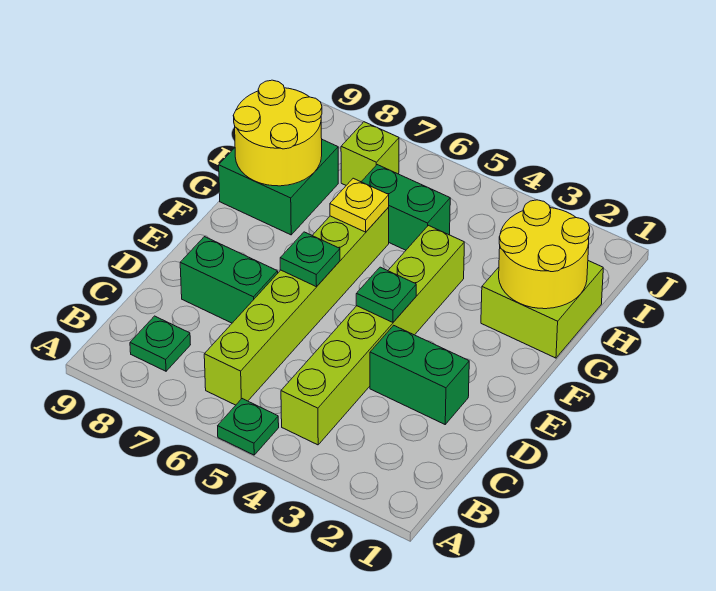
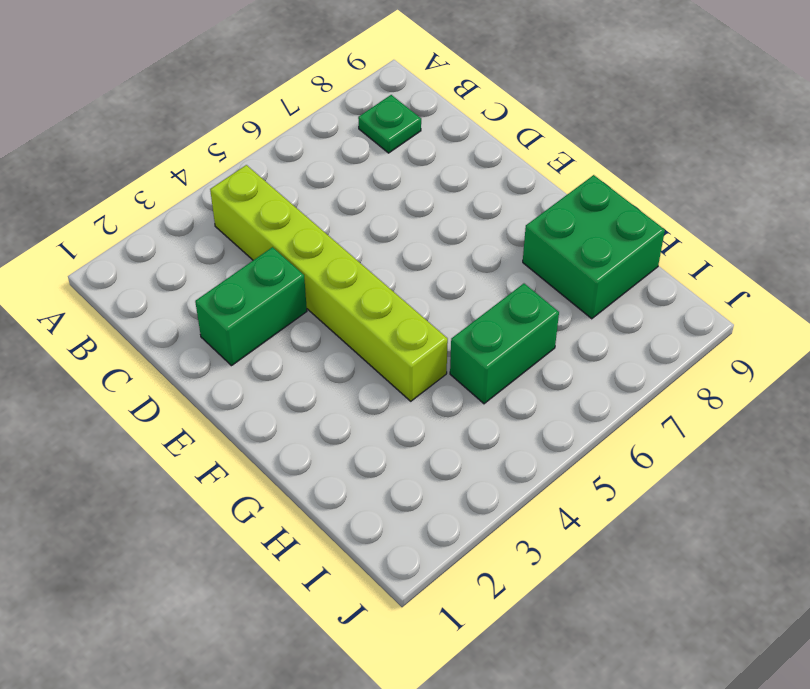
none -> green plate A5 level 1
none -> lime brick B6:G6 level 1
none -> green brick D7:D8 level 1

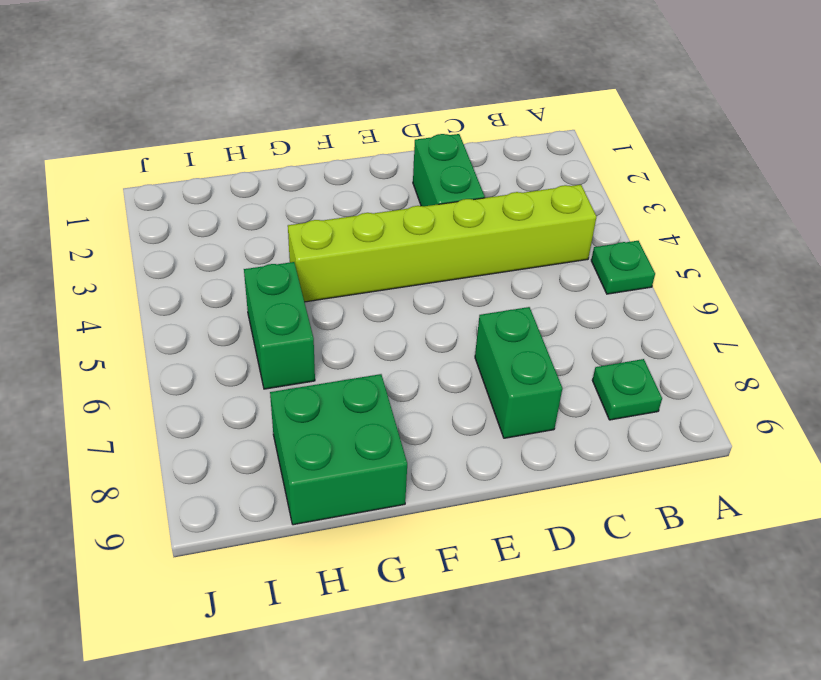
none -> lime brick B6:G6 level 1
none -> lime brick G1:H2 level 1
none -> lime brick I7 level 1

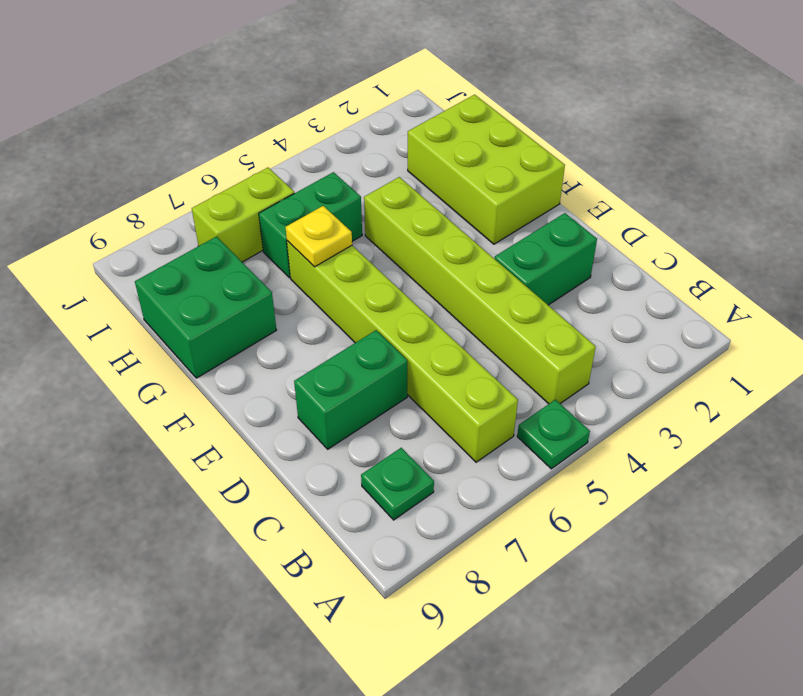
lime brick F1:H2 level 1 -> lime brick G1:H2 level 1
lime brick I6:I7 level 1 -> lime brick I7 level 1
none -> green plate E4 level 2
none -> green plate E6 level 2
none -> yellow round brick G1:H2 level 2

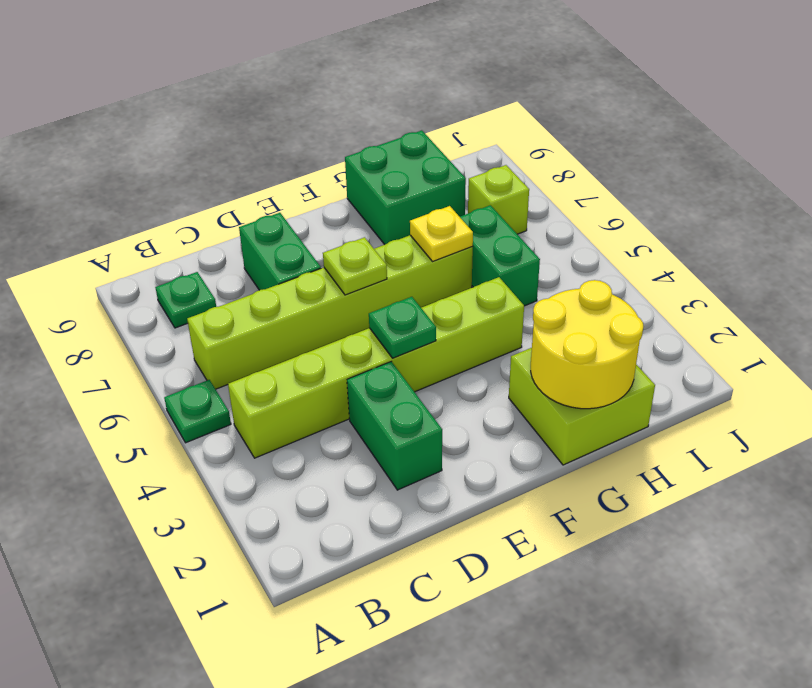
lime plate E6 level 2 -> green plate E6 level 2
none -> yellow round brick G8:H9 level 2

